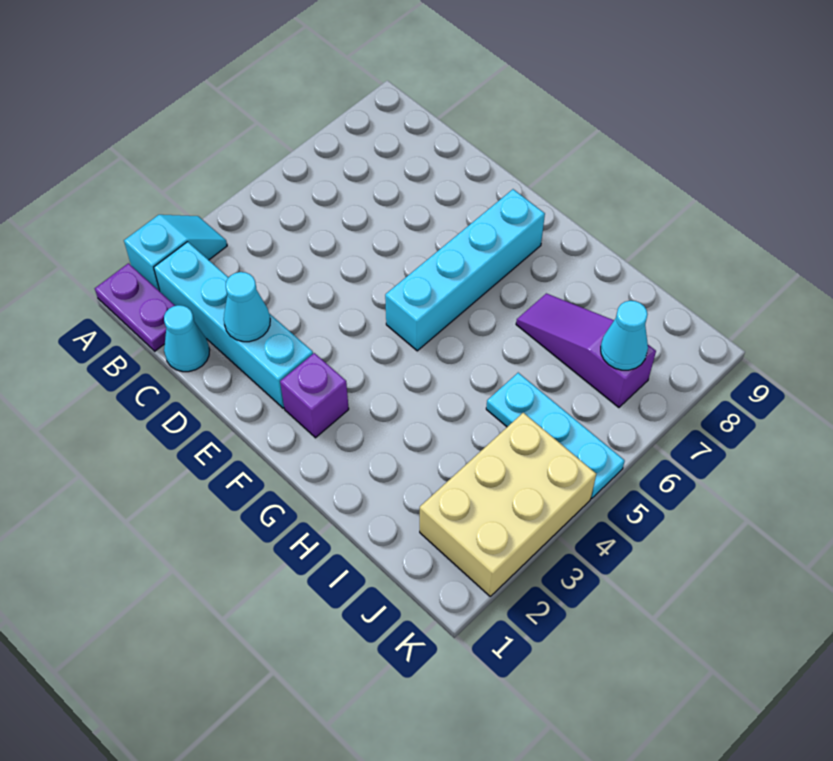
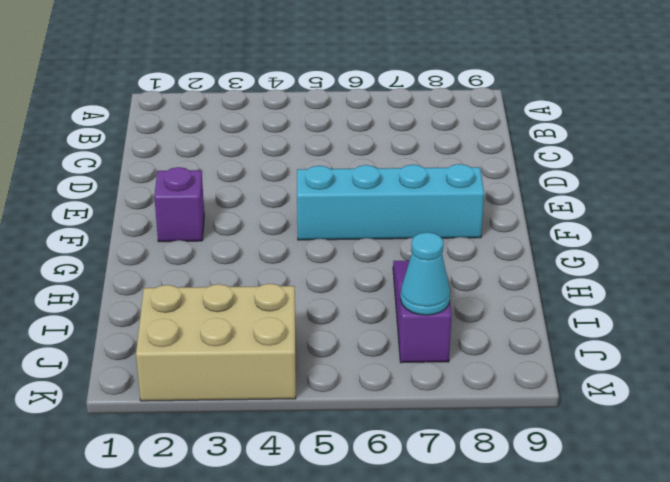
none -> purple plate A1:B1 level 1
none -> cyan slope A2:A3 level 1 top 2

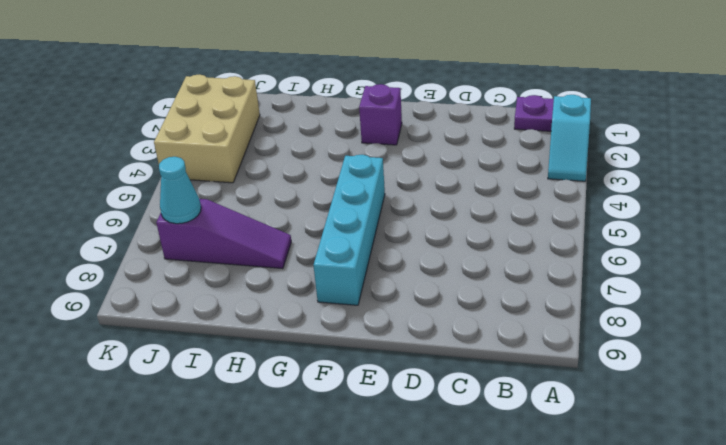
none -> cyan brick B2:E2 level 1
none -> cyan cone C1 level 1

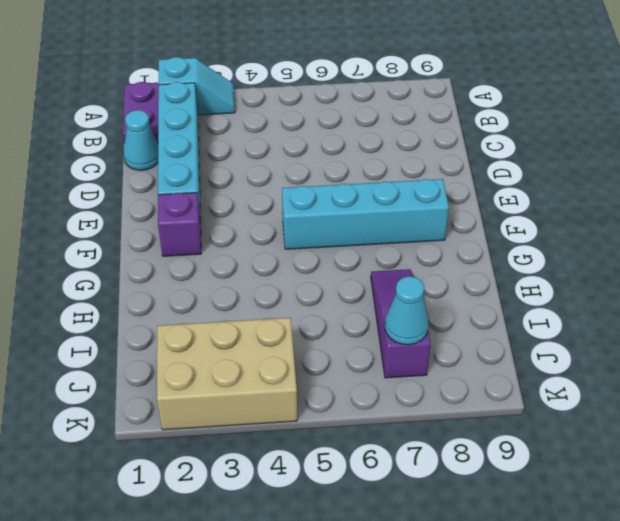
none -> cyan plate I5:K5 level 1
none -> cyan cone D2 level 2

